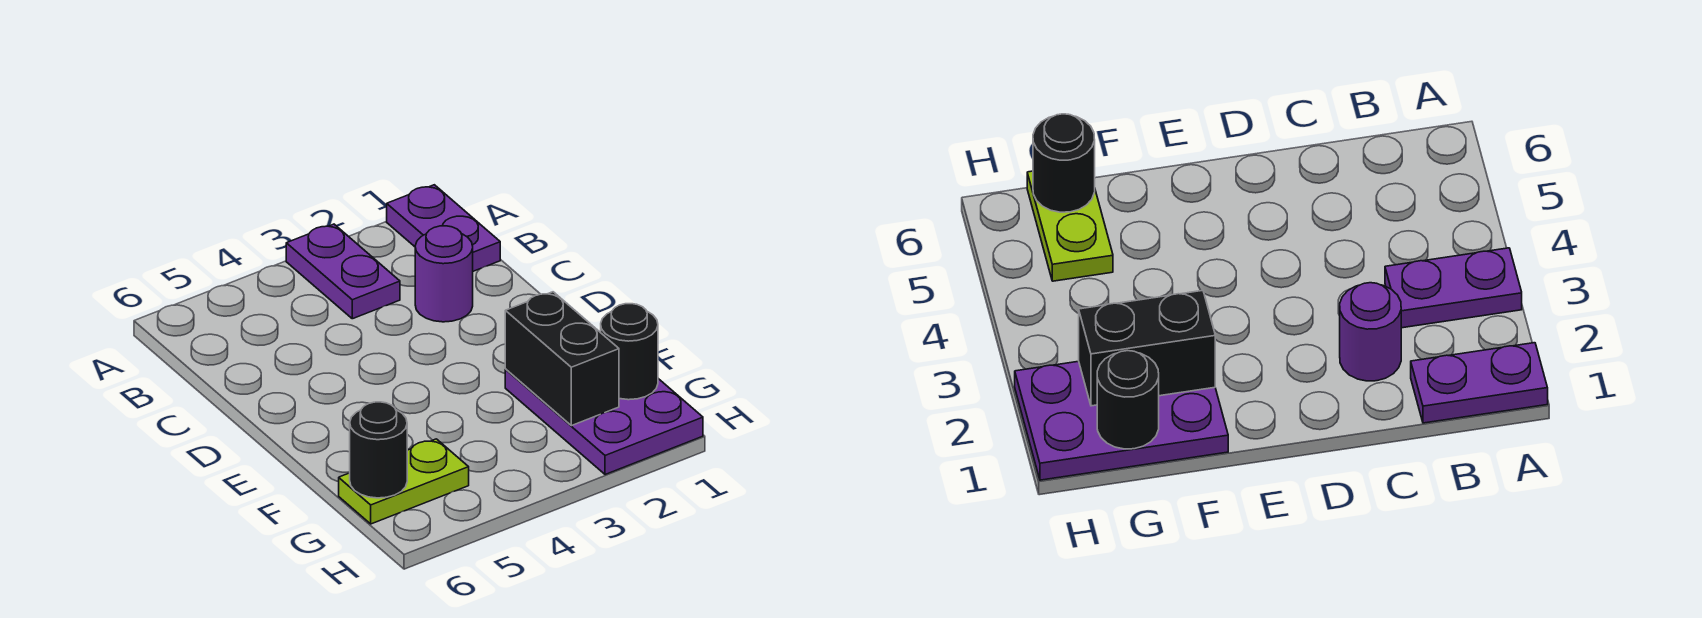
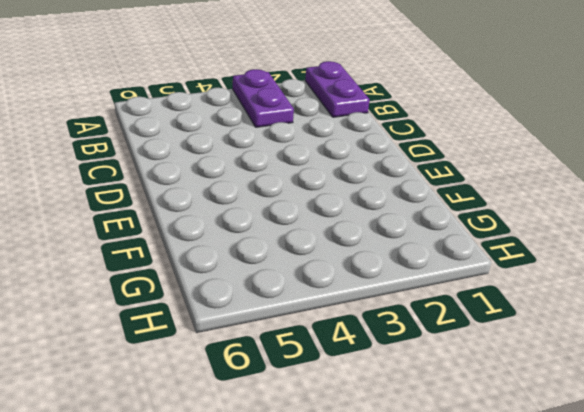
none -> purple round brick C2 level 1
none -> purple plate F1:H2 level 1

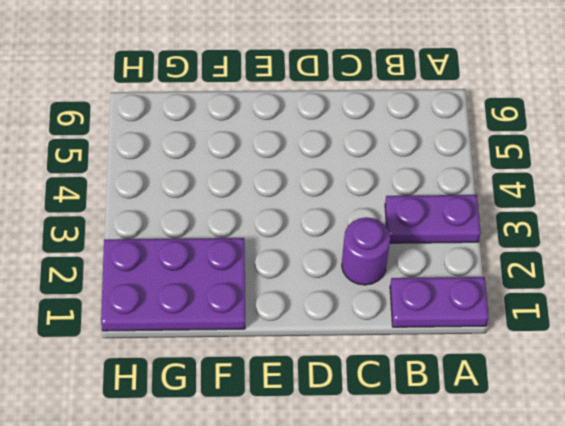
none -> lime plate G5:G6 level 1
none -> black brick F2:G2 level 2

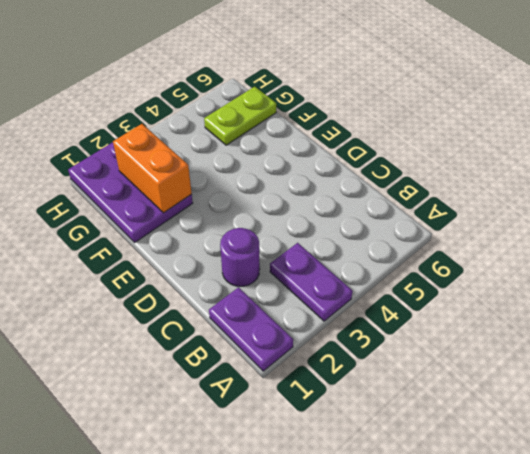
orange brick F2:G2 level 2 -> black brick F2:G2 level 2
none -> black round brick G1 level 2
none -> black round brick G6 level 2

